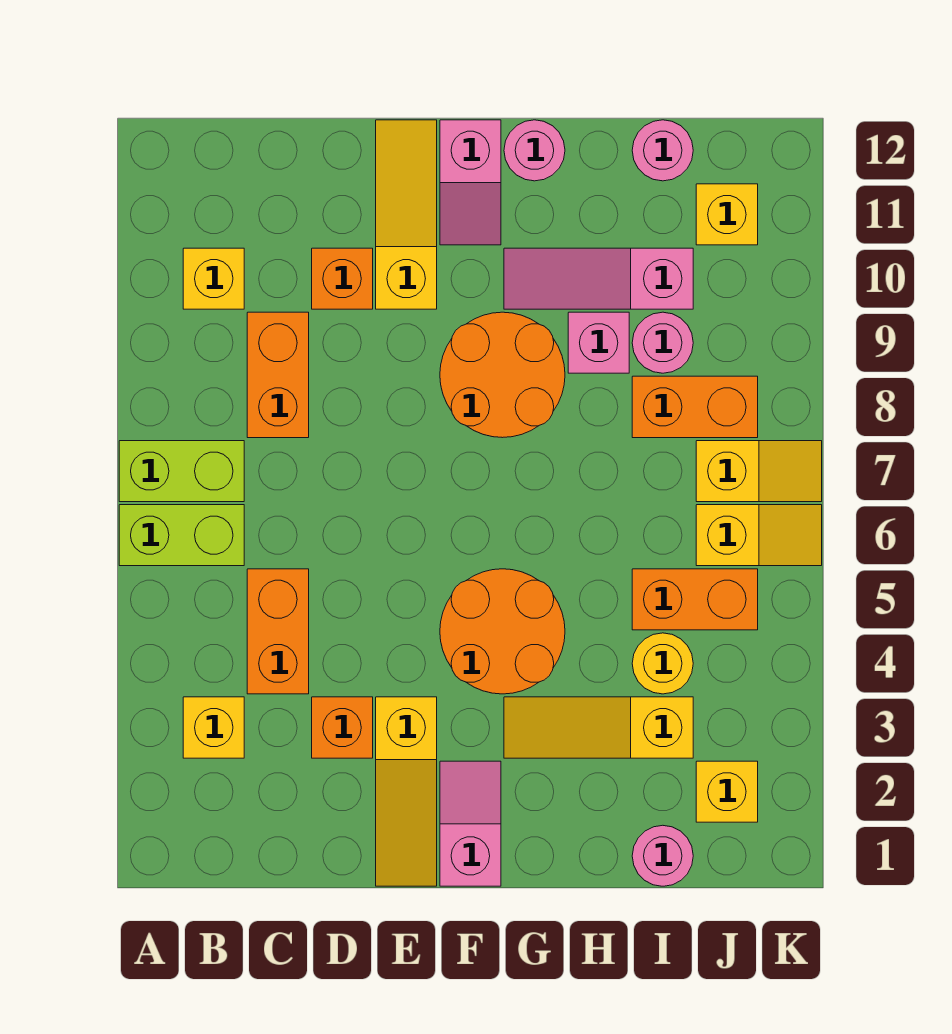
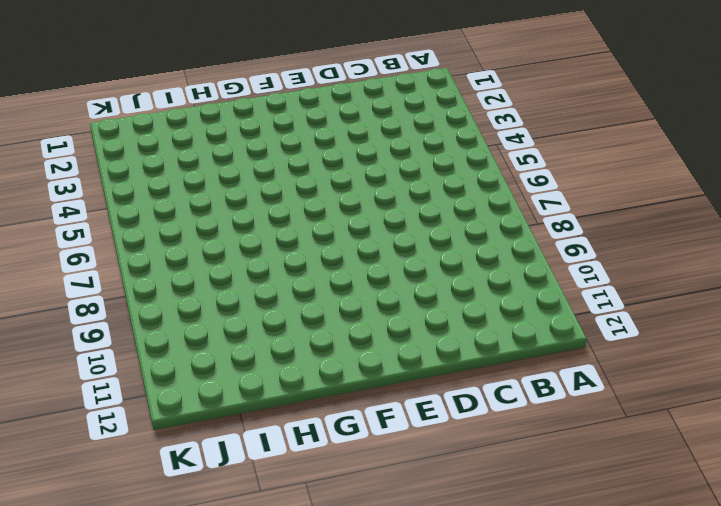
none -> lime brick A6:B6 level 1
none -> lime brick A7:B7 level 1
none -> yellow brick B3 level 1

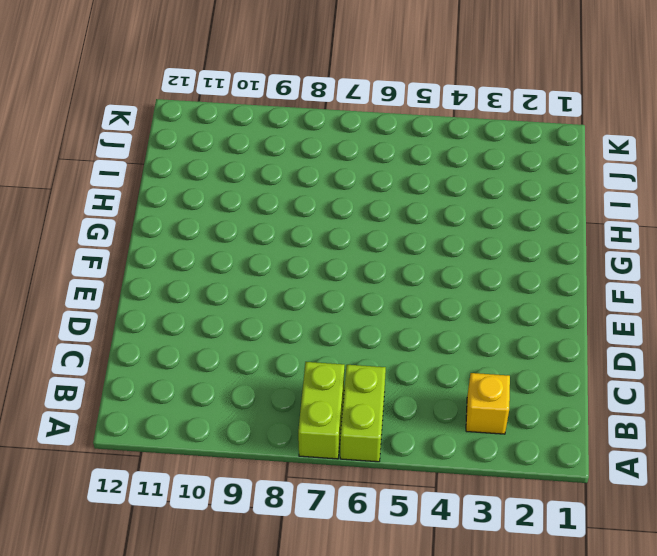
none -> yellow brick B10 level 1
none -> orange brick C4:C5 level 1
none -> orange brick C8:C9 level 1

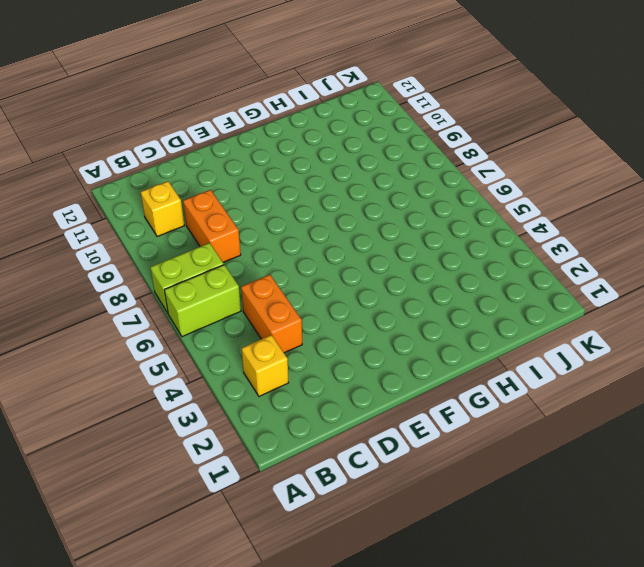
none -> orange brick D3 level 1
none -> orange brick D10 level 1
none -> yellow slope E1:E3 level 1 top 3

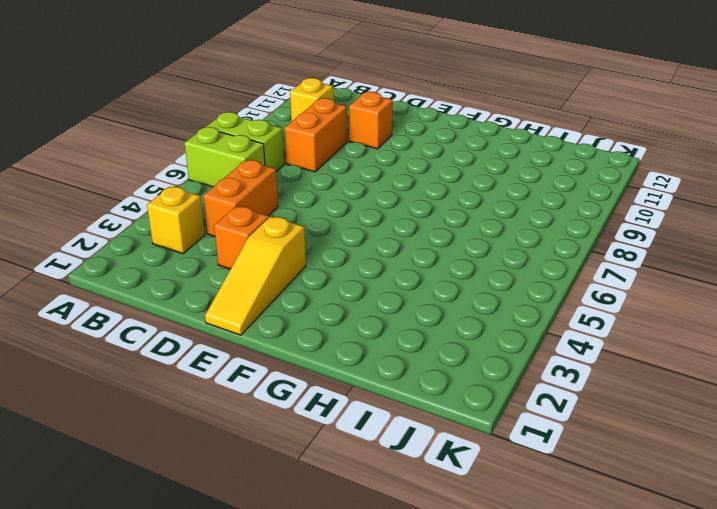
none -> yellow slope E10:E12 level 1 top 10
none -> pink slope F1:F2 level 1 top 1
none -> orange round brick F4:G5 level 1

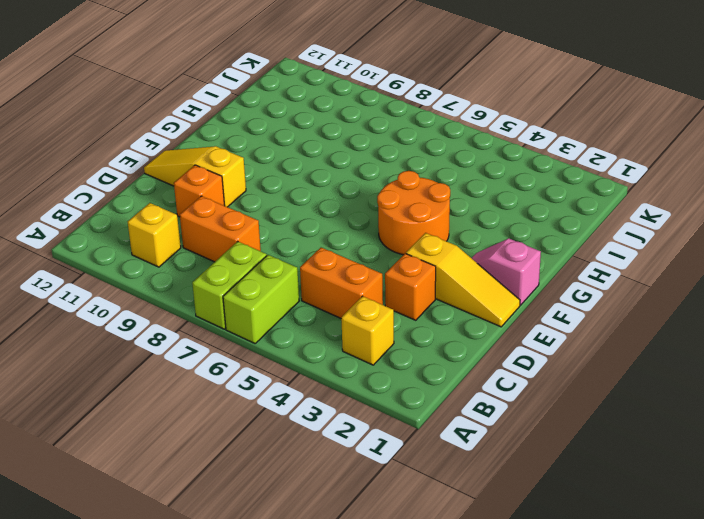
none -> orange round brick F8:G9 level 1
none -> pink slope F11:F12 level 1 top 12
none -> yellow slope G3:I3 level 1 top I

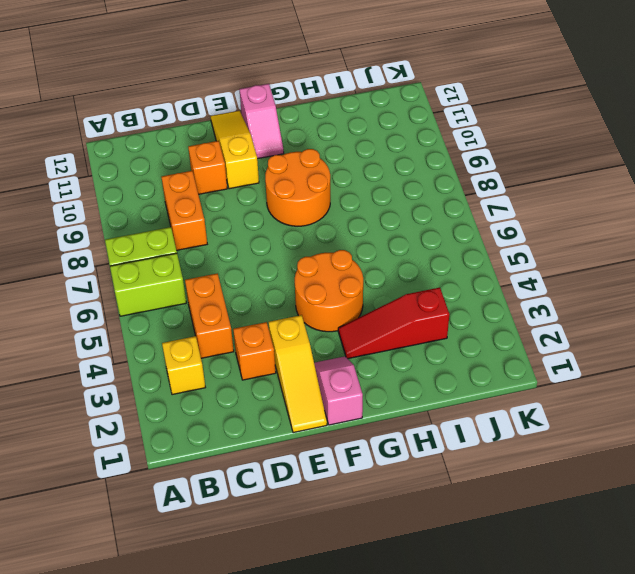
red slope G3:I3 level 1 top I -> yellow slope G3:I3 level 1 top I
none -> yellow brick B10 level 1
none -> pink slope G10:I10 level 1 top I
none -> pink round brick G12 level 1

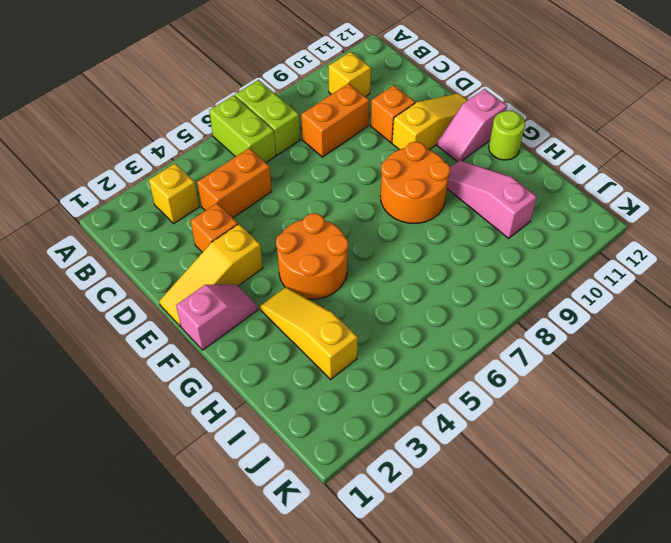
lime round brick G12 level 1 -> pink round brick G12 level 1
none -> pink brick H9 level 1
none -> pink round brick I1 level 1
none -> yellow round brick I4 level 1

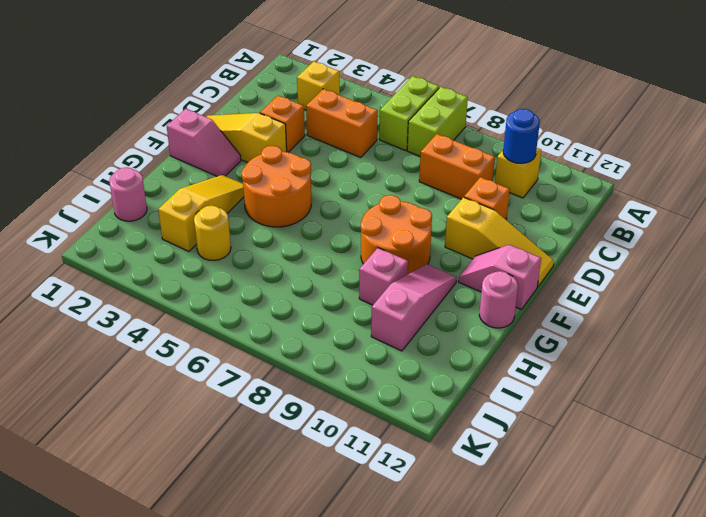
blue round brick B10 level 2 -> none
none -> orange brick I5:J5 level 1
none -> orange brick I8:J8 level 1
none -> pink round brick I9 level 1

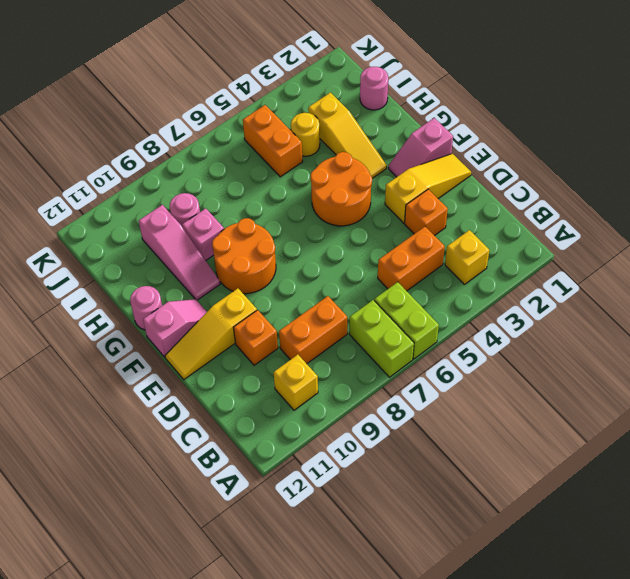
none -> orange brick I8:J8 level 1
none -> pink round brick I12 level 1
none -> yellow brick J2 level 1

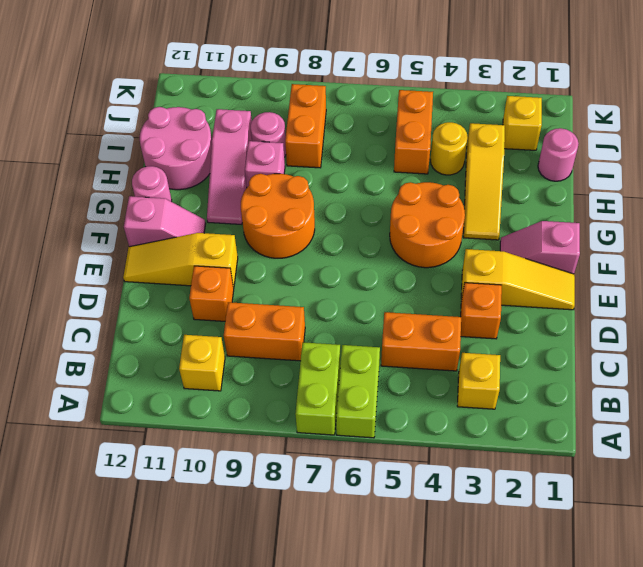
pink round brick H11:I12 level 1 -> pink round brick I12 level 1
none -> yellow slope J6:K6 level 1 top J
none -> yellow slope J7:K7 level 1 top J
none -> yellow brick J11 level 1

